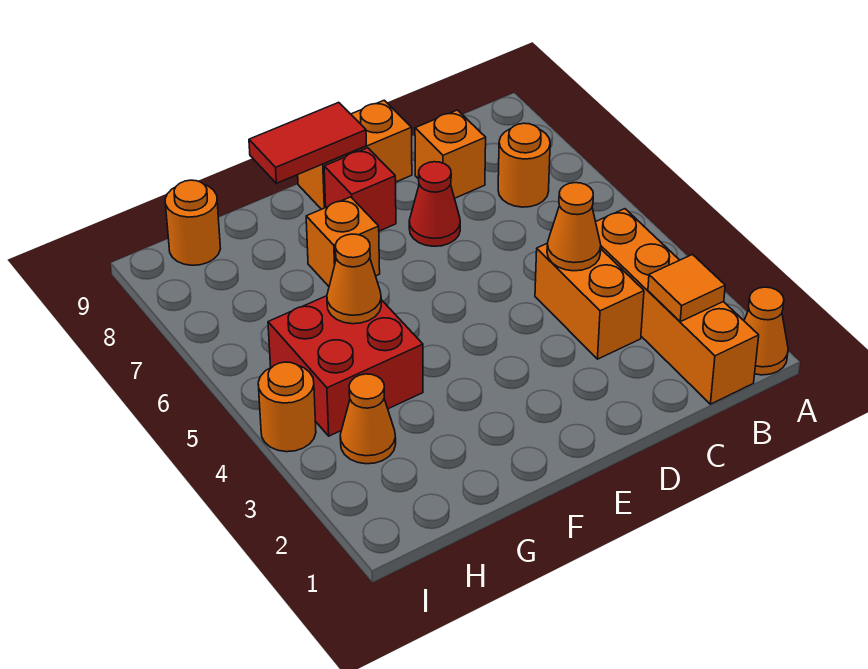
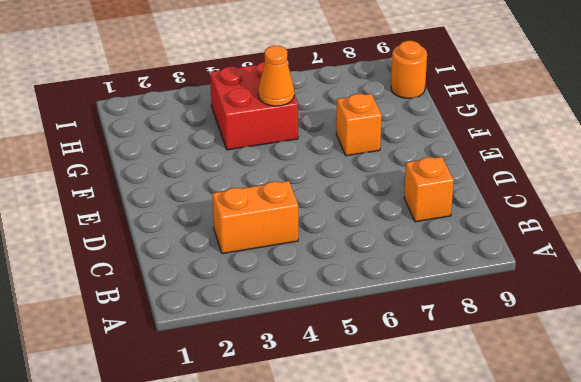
none -> orange cone A1 level 1
none -> orange brick B1:B4 level 1
none -> orange round brick B7 level 1

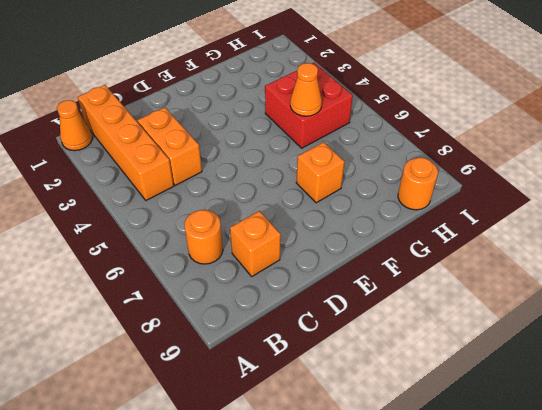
none -> red cone D7 level 1
none -> orange brick D9:E9 level 1
none -> red brick E8 level 1

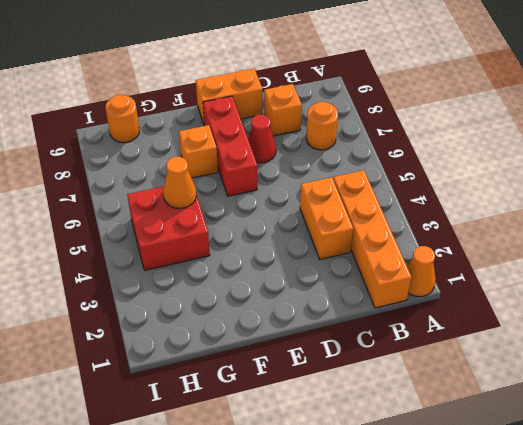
red brick E6:E8 level 1 -> red brick E8 level 1
none -> orange cone H3 level 1
none -> orange round brick I4 level 1
none -> orange tile B2 level 2

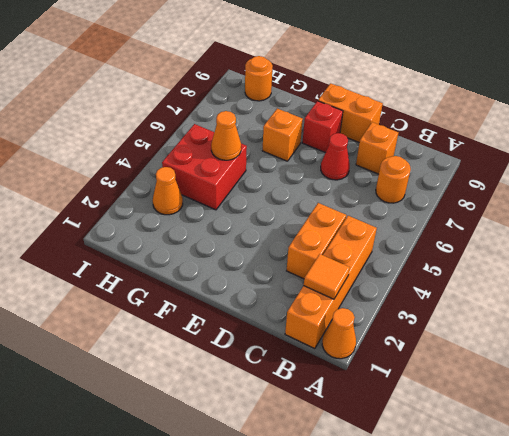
none -> orange round brick I4 level 1
none -> orange cone C4 level 2
none -> red tile E9:F9 level 2

